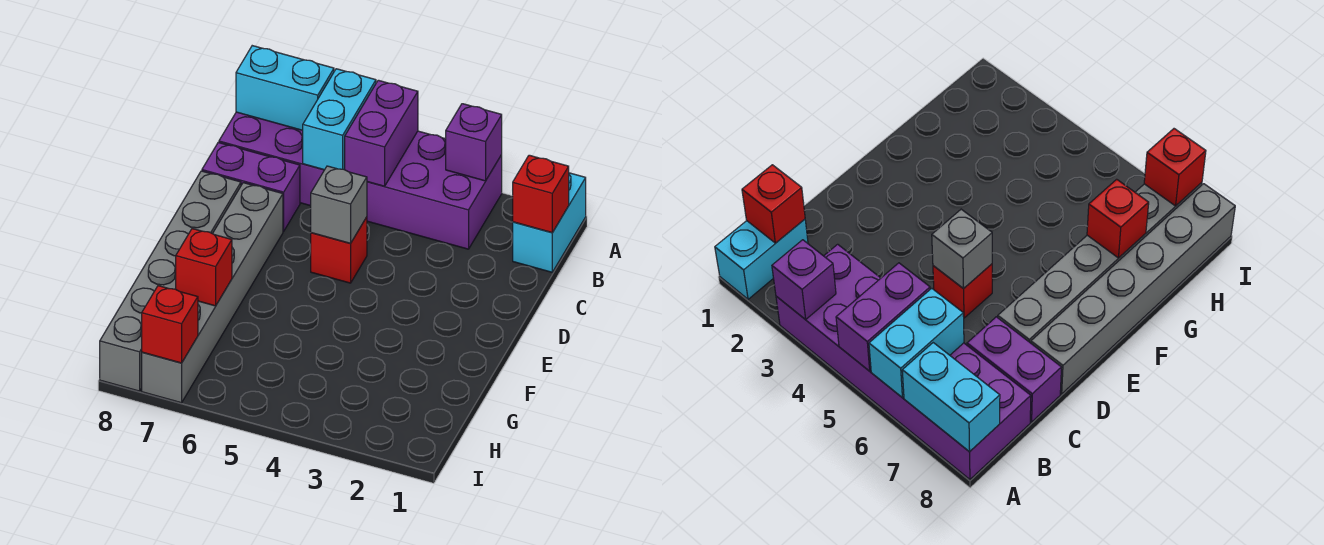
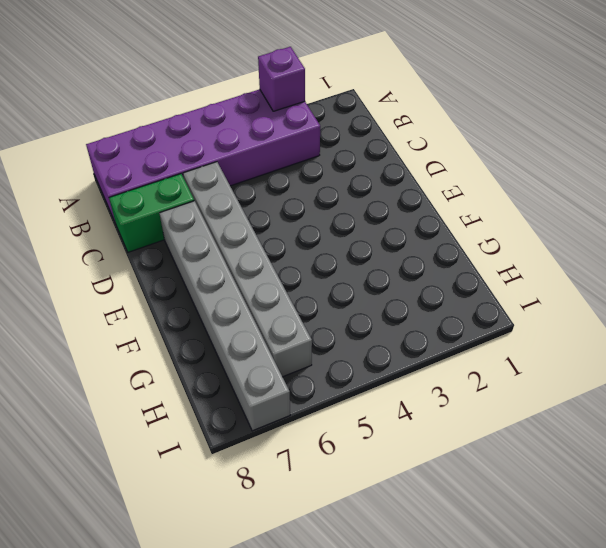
grey brick C6:H6 level 1 -> grey brick D8:I8 level 1
green brick C7:C8 level 1 -> purple brick C7:C8 level 1
none -> cyan brick A1:B1 level 1
none -> red brick D5 level 1
none -> purple brick A5:B5 level 2

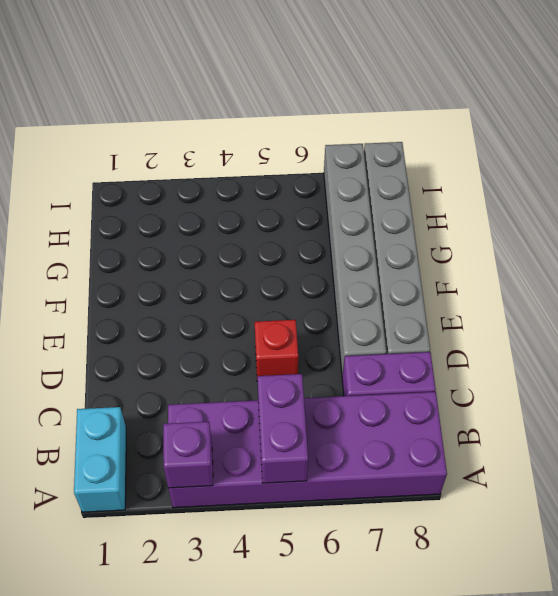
none -> cyan brick A6:B6 level 2
none -> cyan brick A7:A8 level 2
none -> red brick B1 level 2

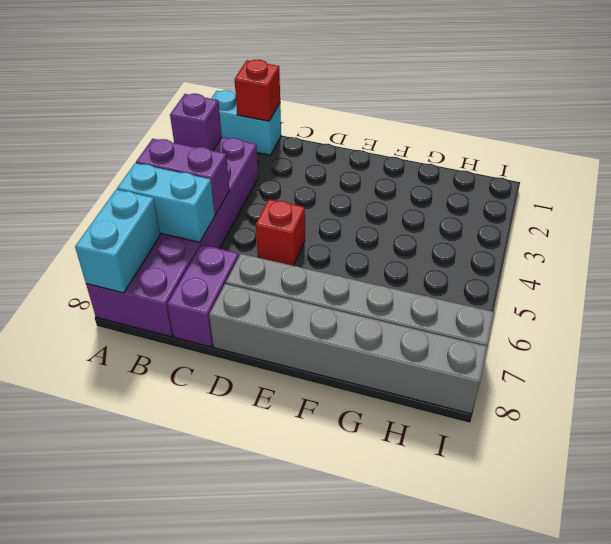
none -> grey brick D5 level 2
none -> red brick G7 level 2
none -> red brick I7 level 2

